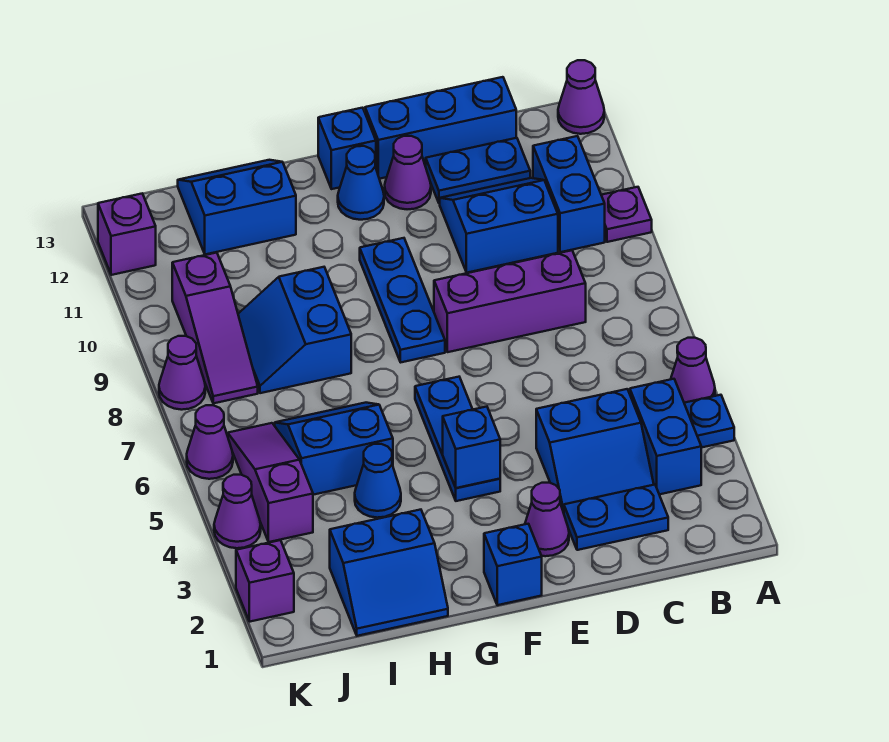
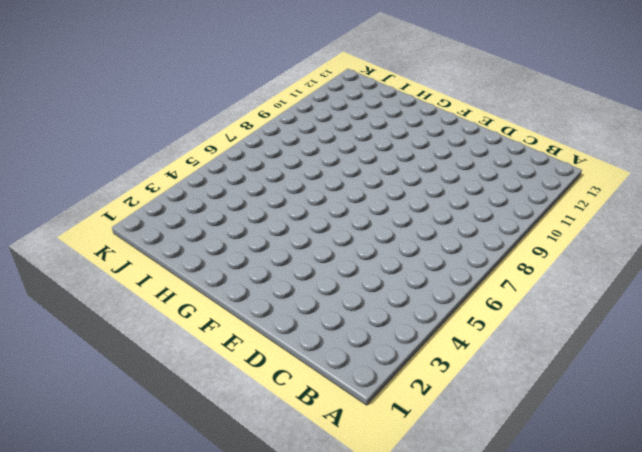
none -> blue plate A4 level 1
none -> purple cone A5 level 1
none -> purple plate A10 level 1
none -> purple cone A13 level 1

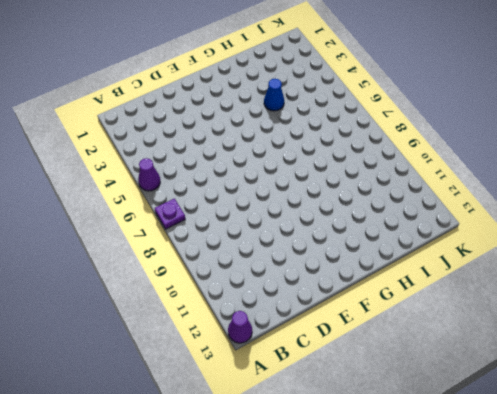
purple plate A7 level 1 -> purple plate A10 level 1
none -> blue plate A4 level 1
none -> blue brick B3:B4 level 1
none -> blue brick B10:B11 level 1
none -> blue plate C2:D2 level 1

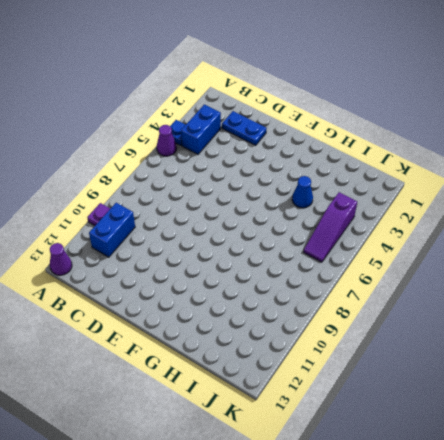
none -> blue slope C3:D4 level 1 top 4
none -> purple brick C8:E8 level 1
none -> blue slope C10:D11 level 1 top 10
none -> blue plate C12:D12 level 1

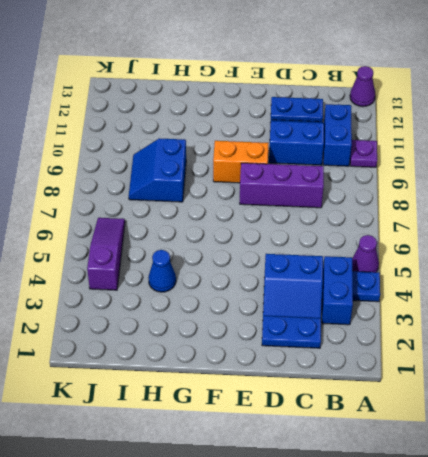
orange brick E9:F9 level 1 -> blue plate F8:F10 level 1
none -> blue brick C13:E13 level 1
none -> purple cone E2 level 1
none -> purple cone E12 level 1
none -> blue brick F1 level 1

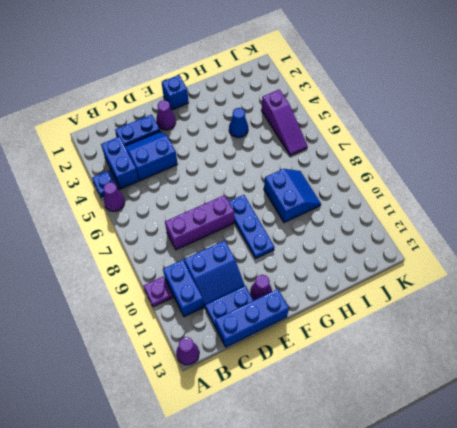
none -> blue plate F4:F6 level 1
none -> blue cone F12 level 1
none -> blue brick F13 level 1
none -> blue slope H1:I2 level 1 top 2

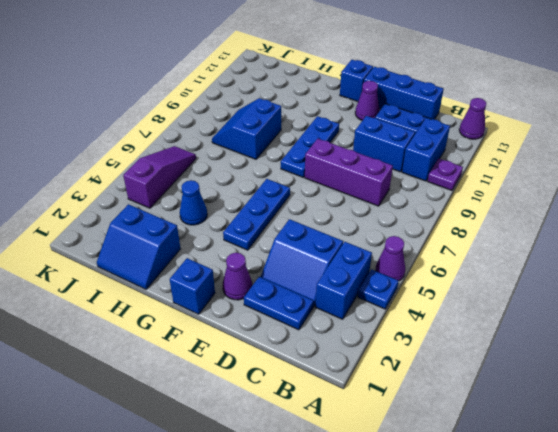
none -> blue cone F12 level 1
none -> blue slope H5:I6 level 1 top 5
none -> blue slope H12:I13 level 1 top 12
none -> purple slope J8:J10 level 1 top 10

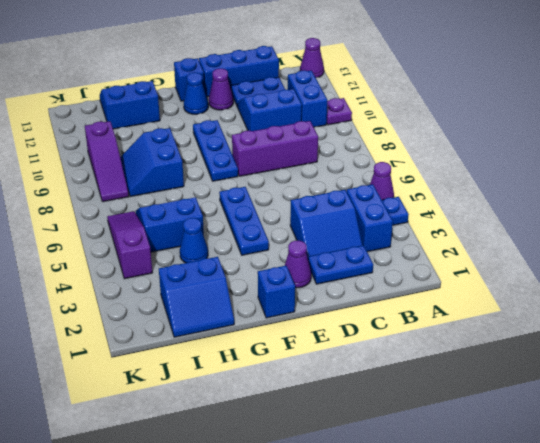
none -> purple brick K2 level 1
none -> purple cone K4 level 1
none -> purple cone K6 level 1
none -> purple cone K8 level 1

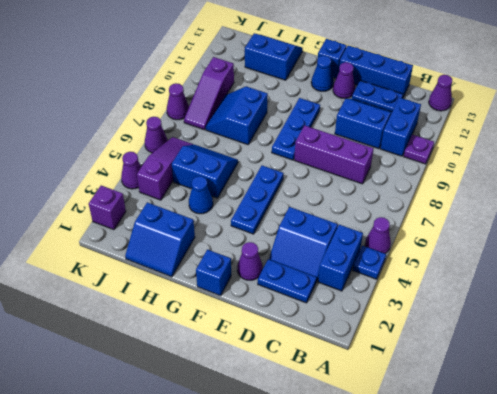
none -> purple brick K12 level 1
none -> blue brick F4 level 2

